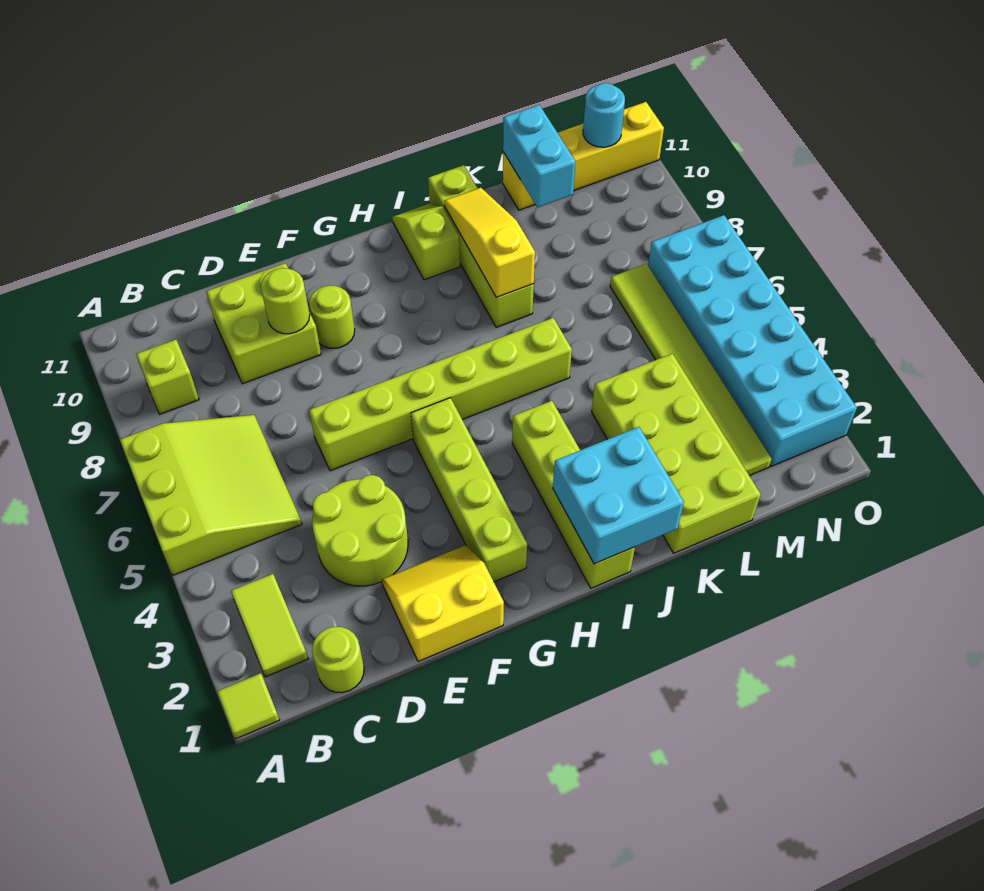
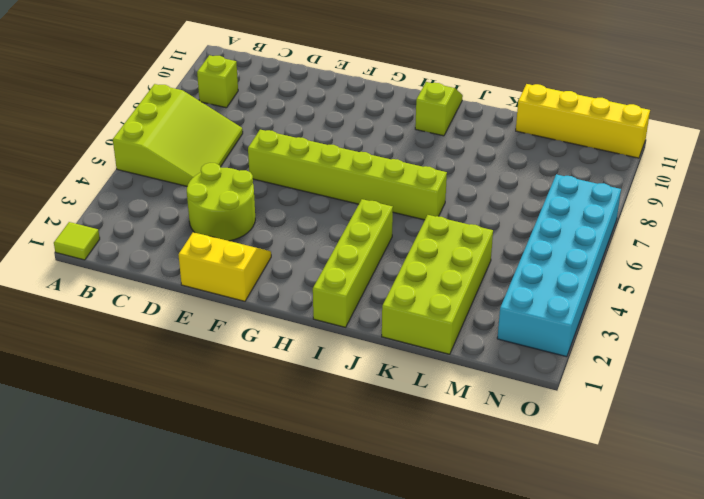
none -> lime tile B2:B3 level 1
none -> lime round brick C1 level 1
none -> lime brick D9:E10 level 1

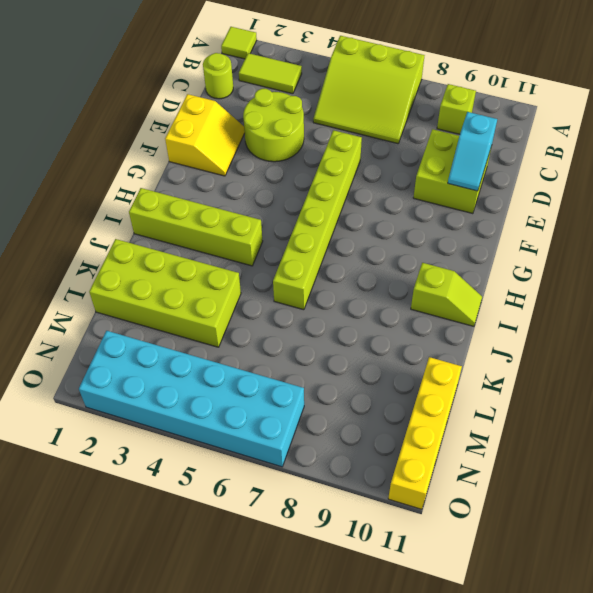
cyan slope D10:E10 level 2 top D -> none
none -> lime round brick F9 level 1
none -> lime brick G2:G5 level 1
none -> lime brick J8:J11 level 1

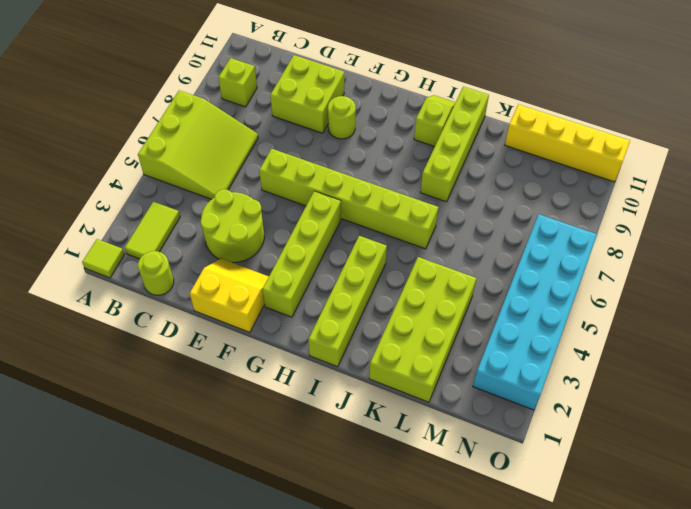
none -> lime tile M2:M7 level 1
none -> lime round brick E9 level 2
none -> cyan brick I1:J2 level 2

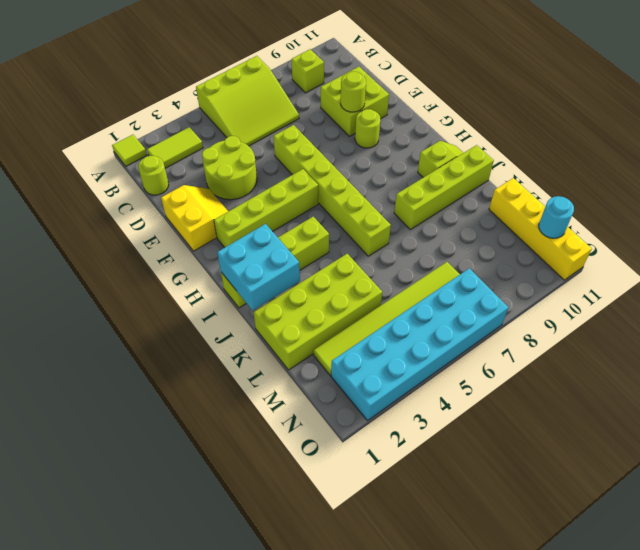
none -> yellow slope J8:J10 level 2 top 8
none -> cyan brick L10:L11 level 2

